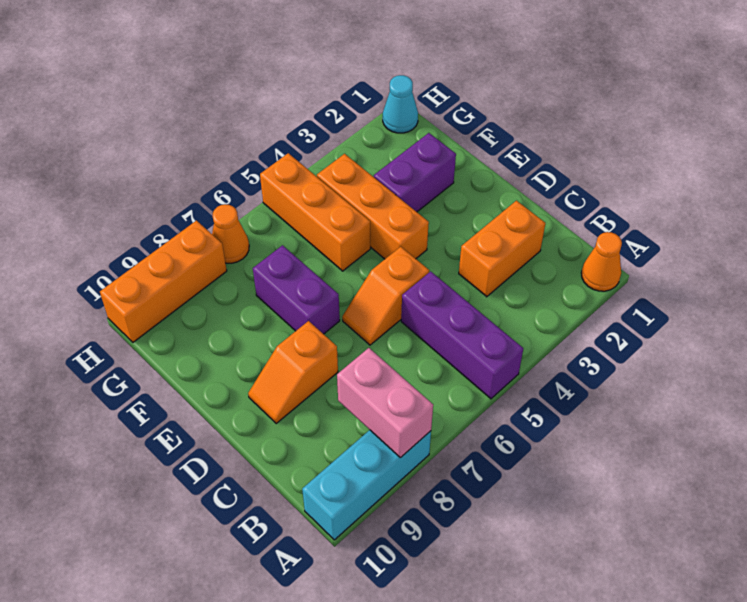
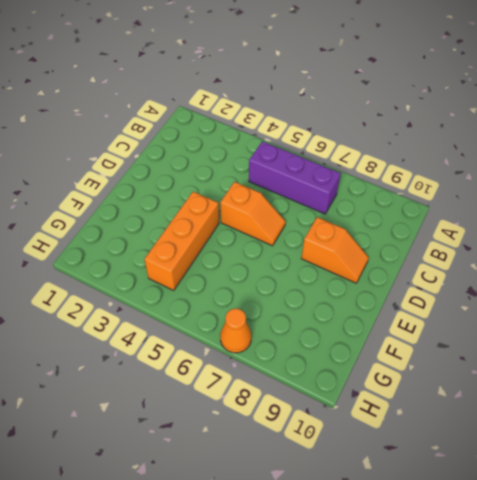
purple brick B5:B7 level 1 -> purple brick A5:C5 level 1
none -> orange cone A1 level 1
none -> cyan brick A8:A10 level 1
none -> orange brick C2:C3 level 1

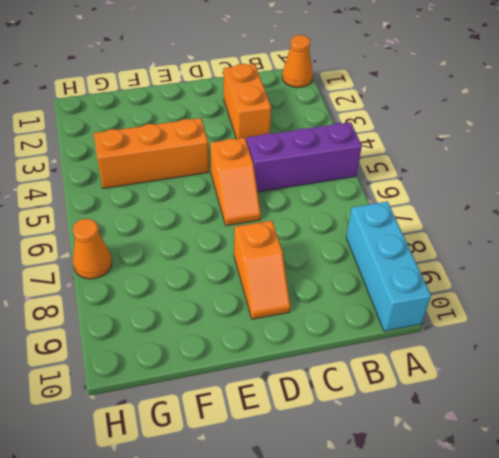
none -> purple brick E7:F7 level 1
none -> purple brick F2:F3 level 1
none -> orange brick F5:H5 level 1

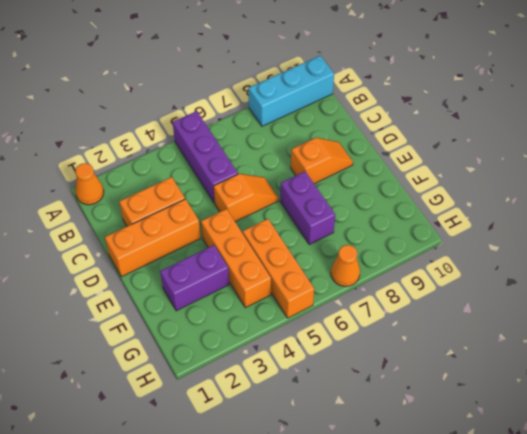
orange brick D1:D3 level 1 -> orange brick H8:H10 level 1
none -> cyan cone H1 level 1
none -> pink brick A8:B8 level 2

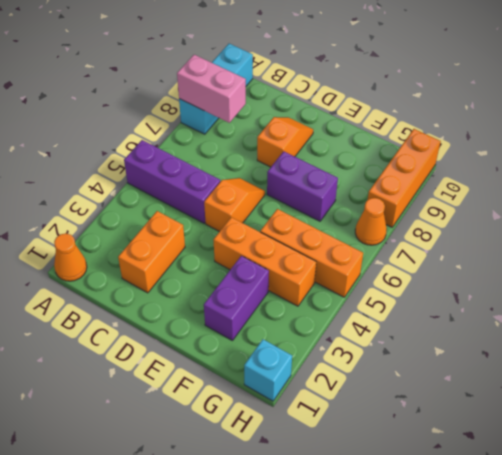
cyan brick H1 level 1 -> cyan cone H1 level 1

